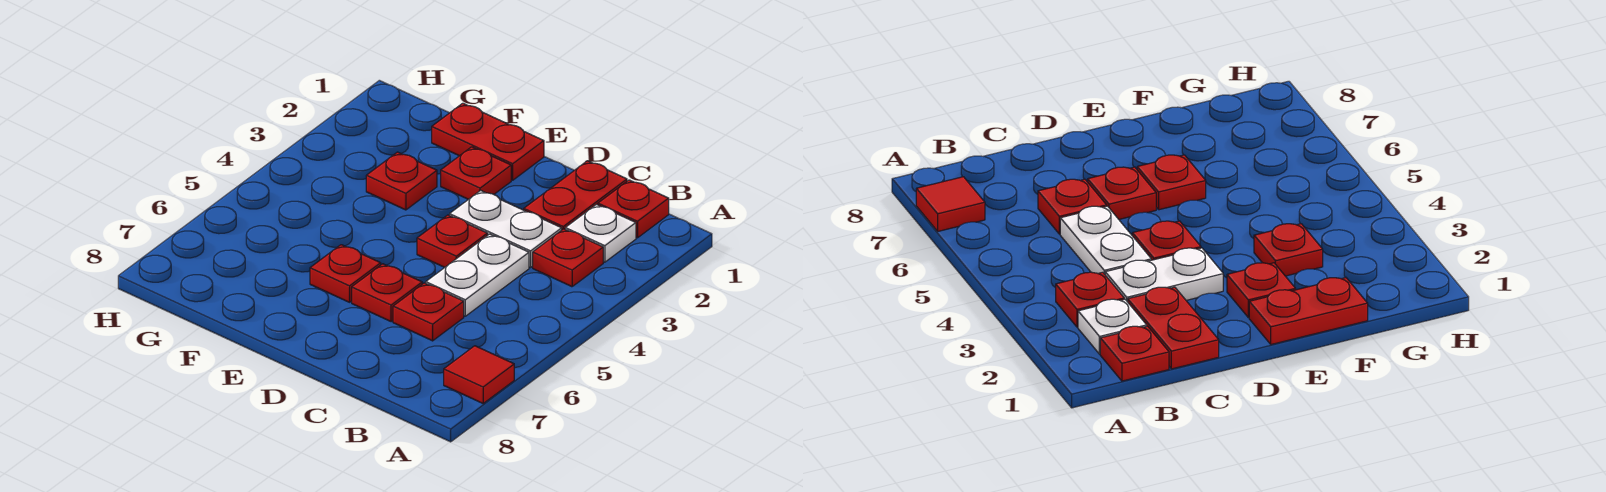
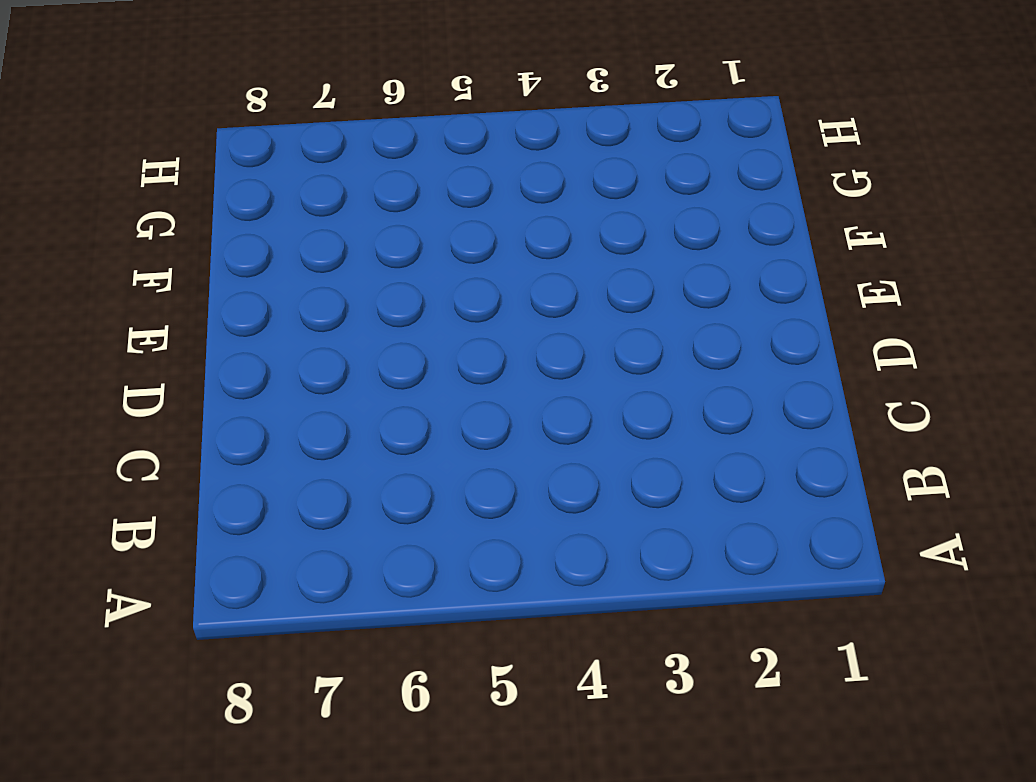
none -> red tile A7 level 1
none -> red plate B1 level 1
none -> white plate B2 level 1

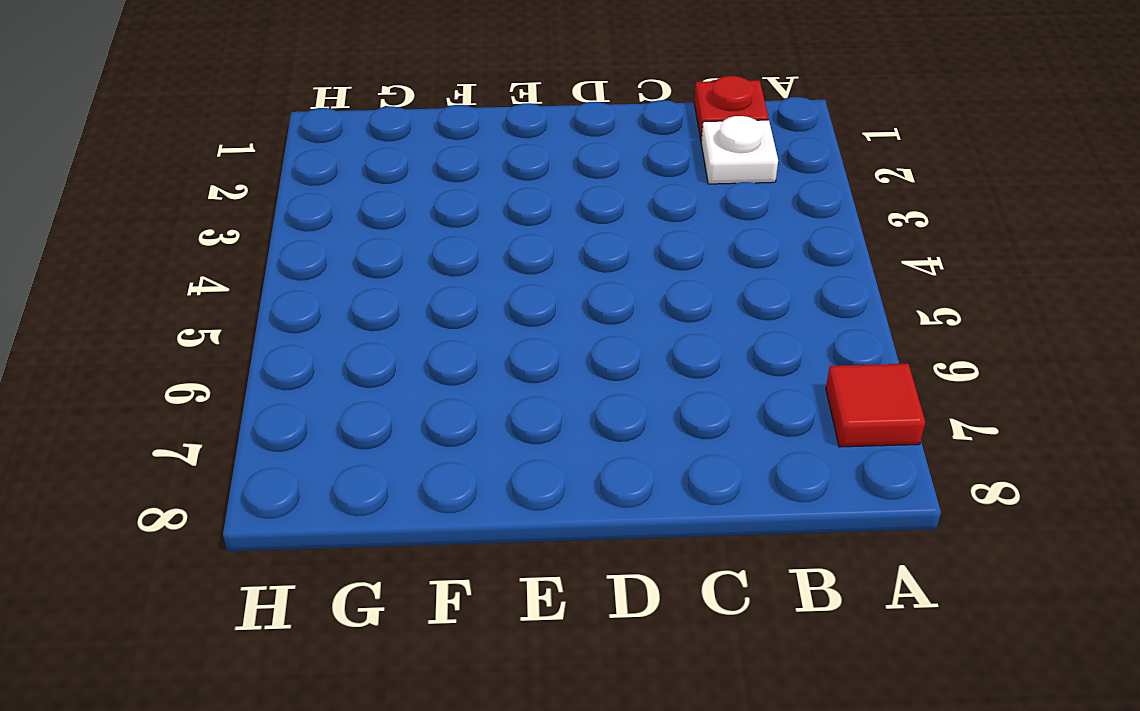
none -> red plate B3 level 1
none -> red plate C1:C2 level 1
none -> white plate C3:D3 level 1

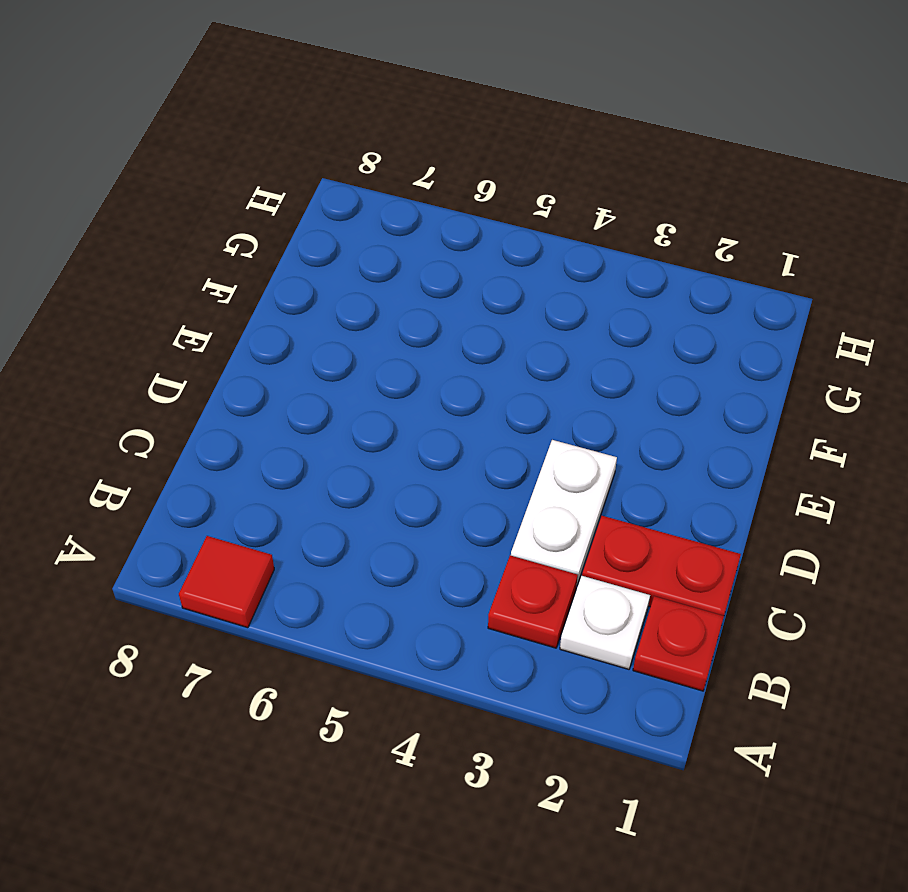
none -> white plate C4:C5 level 1
none -> red plate C6 level 1
none -> red plate D4 level 1

